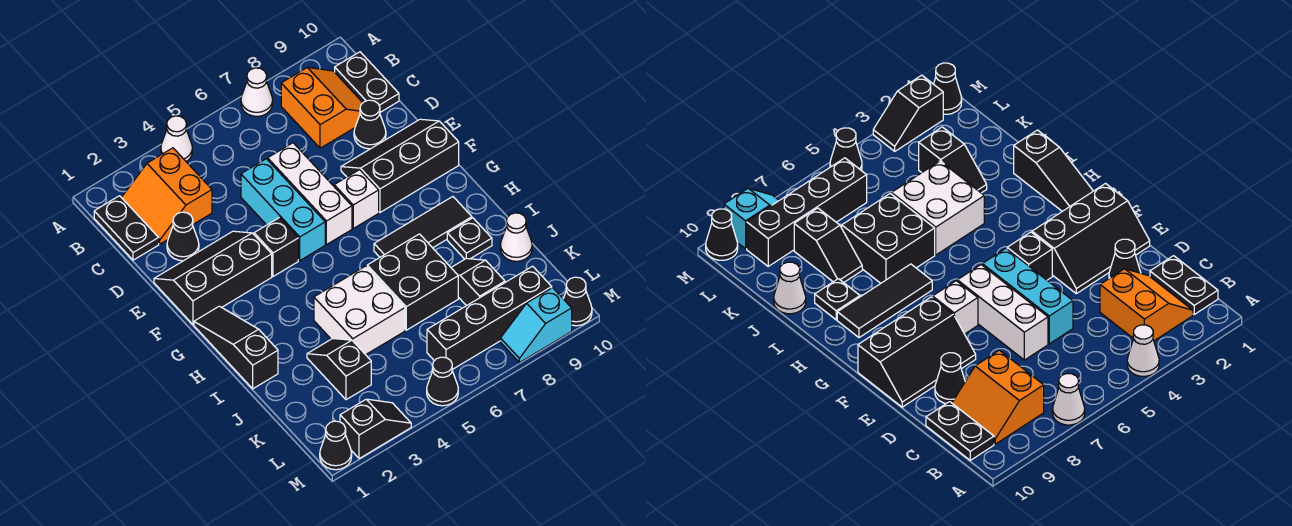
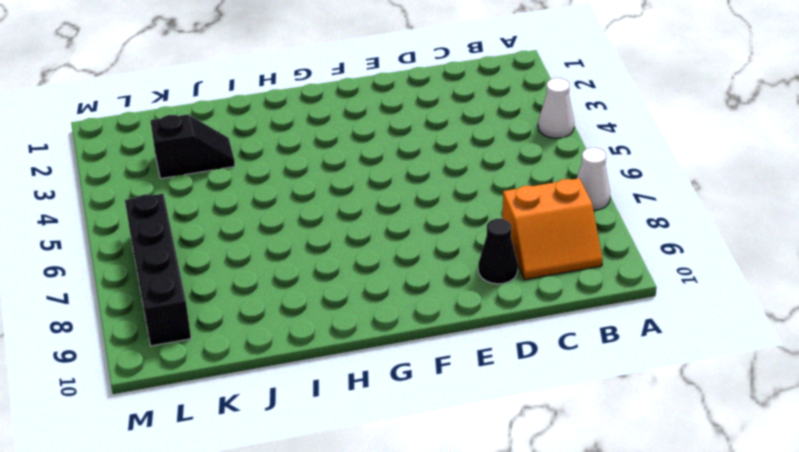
none -> black plate B1:C1 level 1
none -> orange slope B2:C3 level 1 top 3
none -> black plate B10:C10 level 1

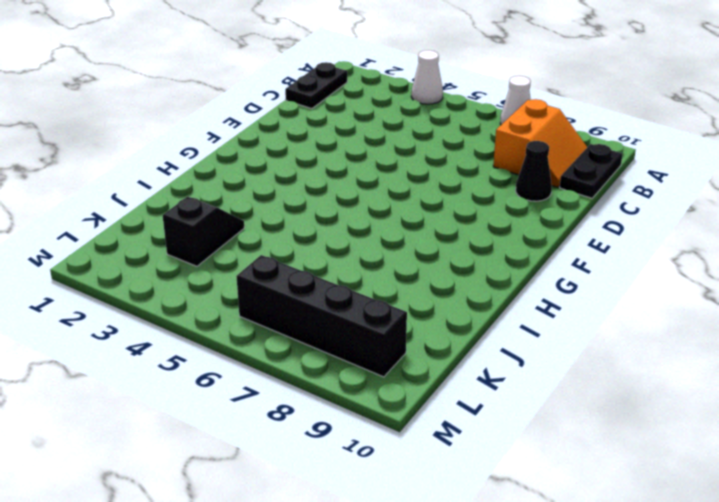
none -> orange slope B2:C3 level 1 top 3
none -> black cone D2 level 1
none -> cyan brick D5:F5 level 1

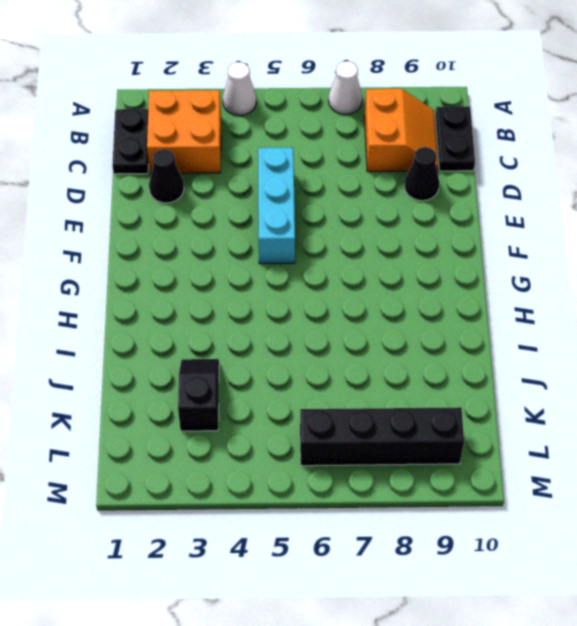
orange brick B2:C3 level 1 -> orange slope B2:C3 level 1 top 3
none -> white brick D6:F6 level 1
none -> black slope E1:F3 level 1 top F
none -> black slope E8:F10 level 1 top F

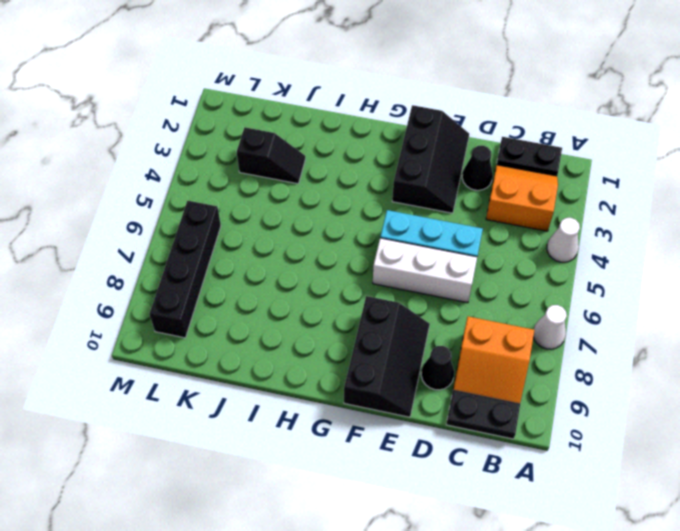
none -> black brick F4 level 1
none -> white brick F7 level 1
none -> black slope G1:I1 level 1 top I

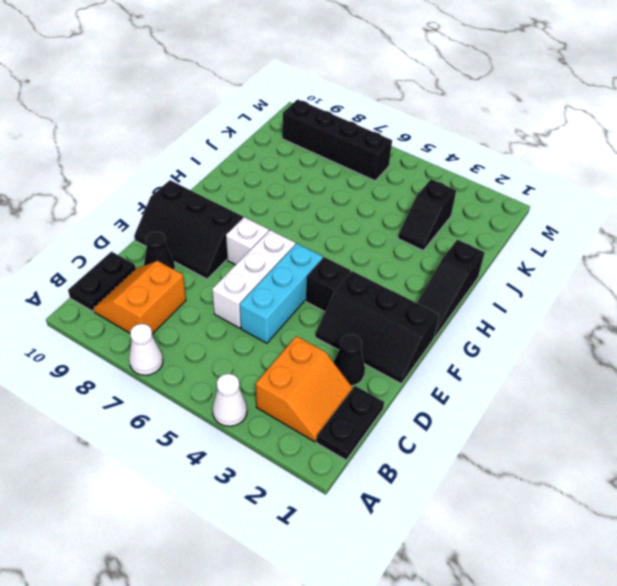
none -> black tile H7:H9 level 1
none -> white brick I4:J5 level 1
none -> black brick I6:J7 level 1

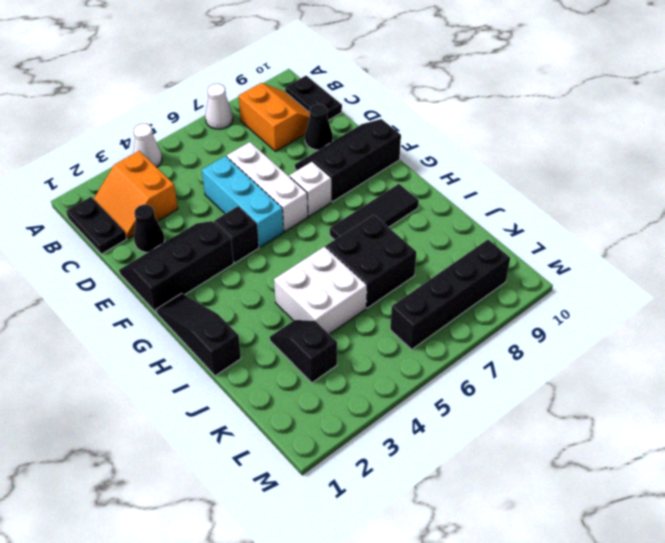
none -> black plate I9 level 1
none -> black slope J8:K8 level 1 top K
none -> white cone J10 level 1

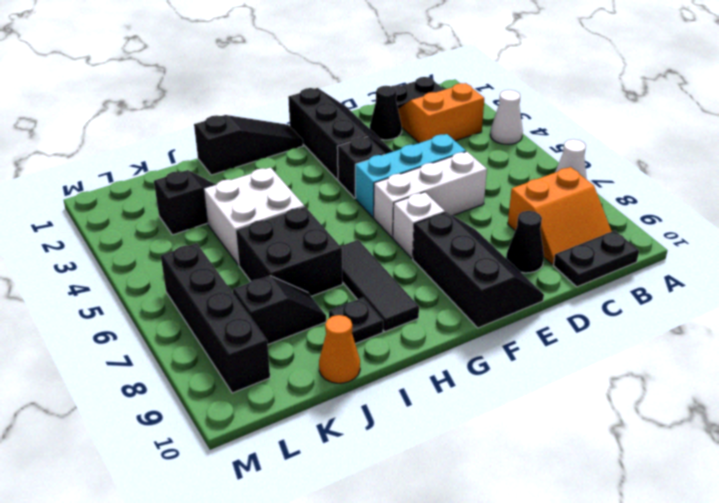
orange cone J10 level 1 -> white cone J10 level 1
none -> black cone M1 level 1
none -> black slope M2:M3 level 1 top 2
none -> black cone M5 level 1

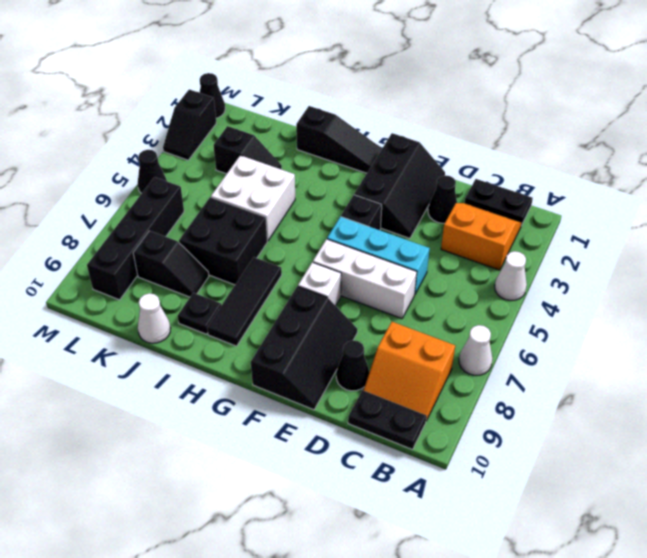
none -> cyan slope M8:M9 level 1 top 9
none -> black cone M10 level 1

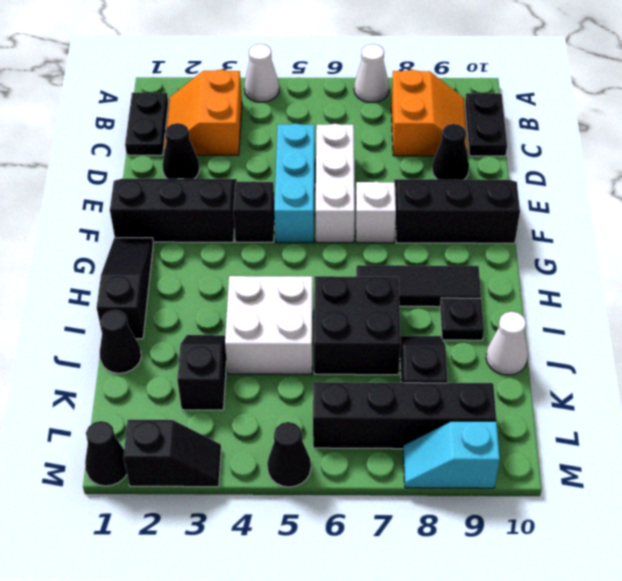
black cone J1 level 1 -> black cone M10 level 1

